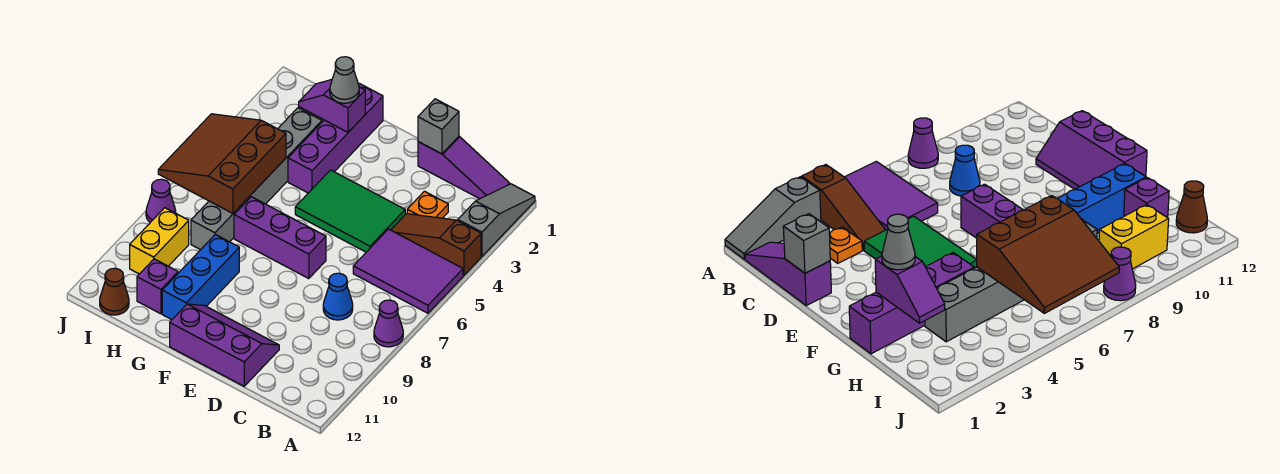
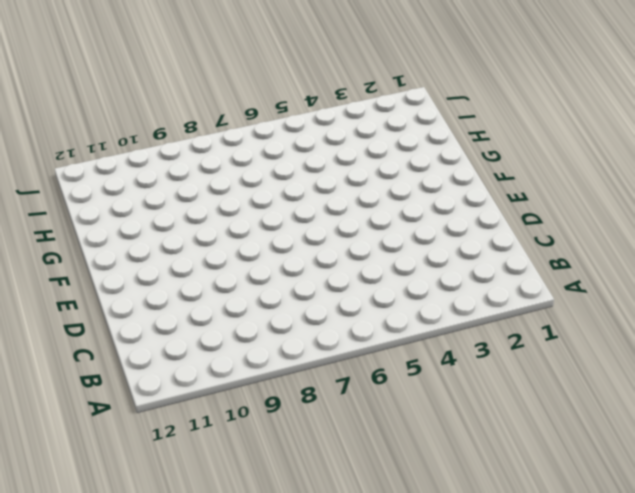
none -> grey slope A1:A3 level 1 top 3
none -> brown slope A4:C4 level 1 top A
none -> purple tile A5:C6 level 1

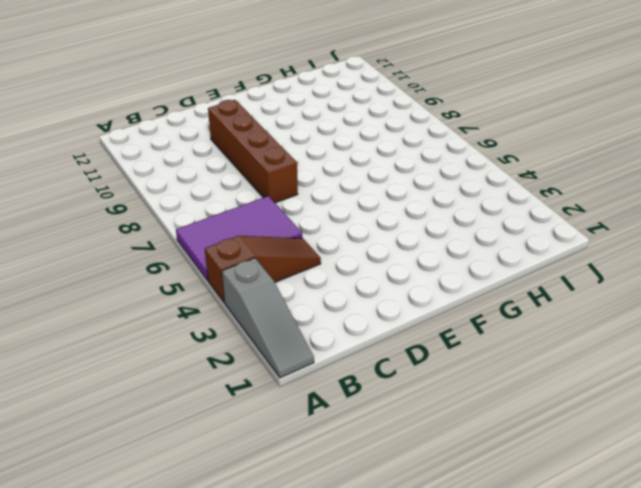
brown brick D7:D10 level 1 -> none
none -> purple cone A8 level 1
none -> purple slope B1:D1 level 1 top D
none -> orange plate C3 level 1

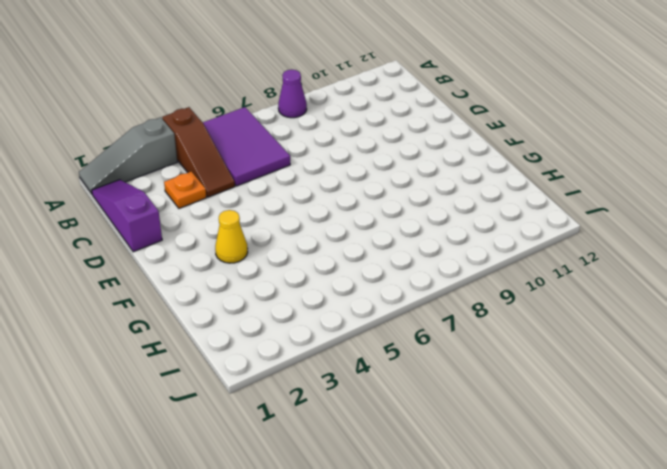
yellow cone F3 level 1 -> none
none -> blue cone C8 level 1
none -> green tile D4:F5 level 1
none -> purple slope D11:F12 level 1 top 12

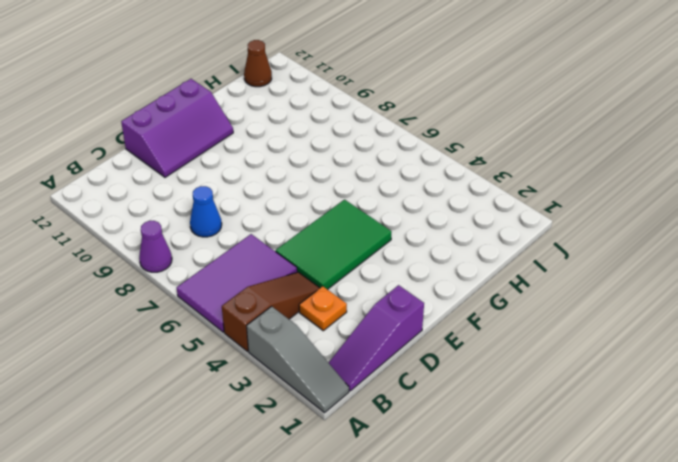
none -> purple brick E7:G7 level 1
none -> purple brick G1:G4 level 1
none -> blue brick G9:G11 level 1

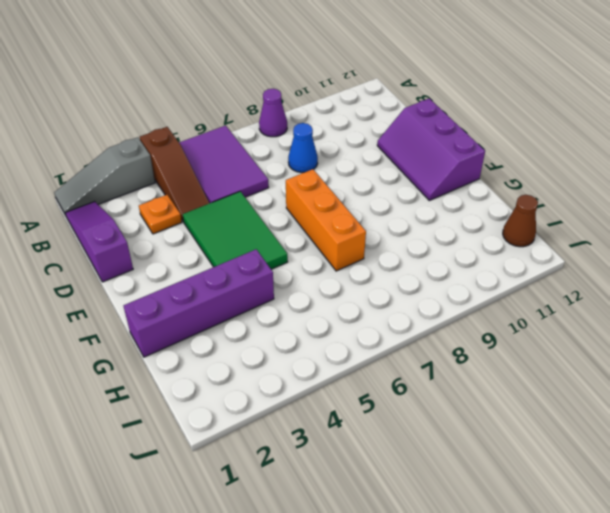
orange brick E7:G7 level 1 -> purple brick E7:G7 level 1
none -> blue brick G9:G11 level 1
none -> grey brick H3:H8 level 1
none -> purple brick H11 level 1

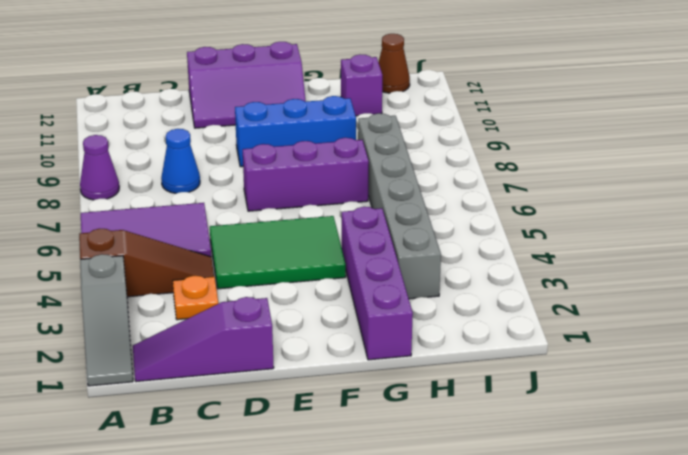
blue brick E9:G9 level 1 -> blue brick G9:G11 level 1
none -> yellow brick I9:I10 level 1
none -> purple cone J8 level 1
none -> grey brick D1 level 2

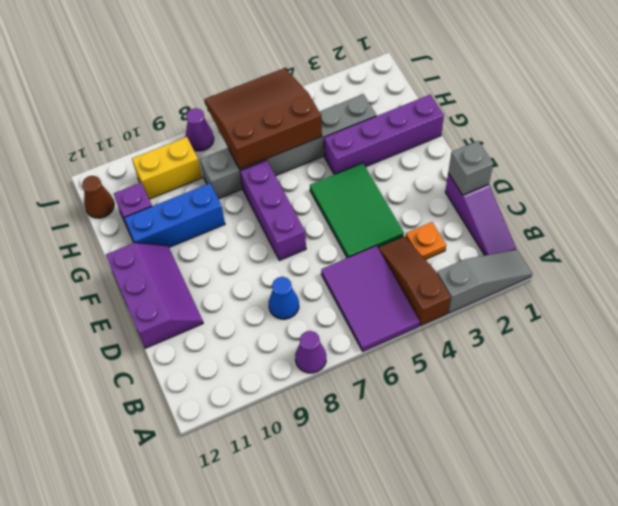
none -> purple slope G2:H2 level 2 top G
none -> grey cone G2 level 3

